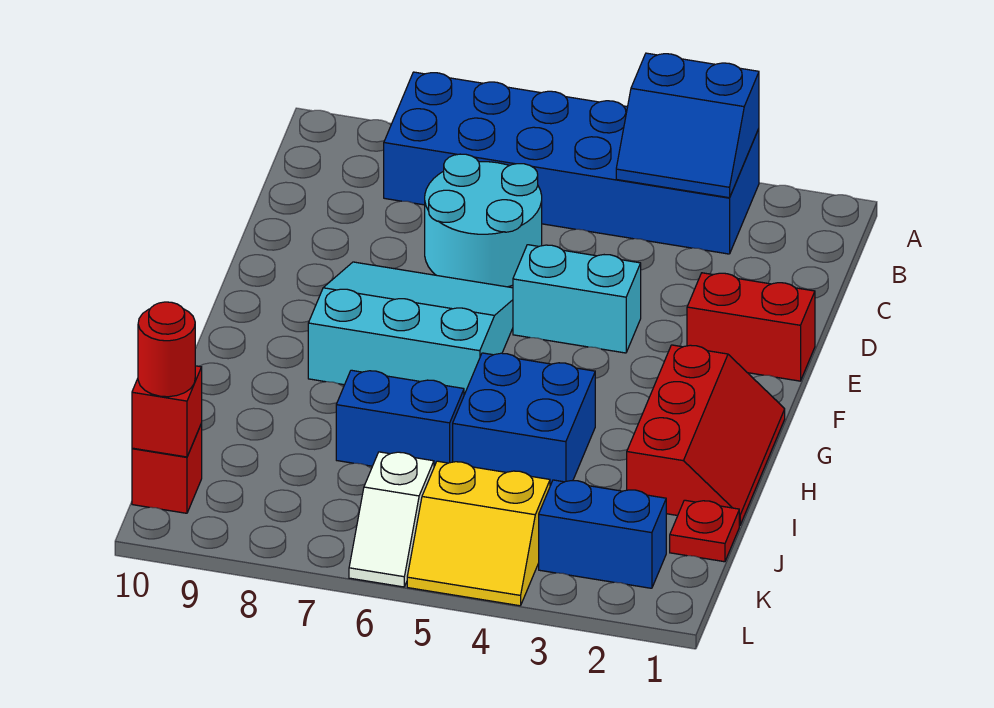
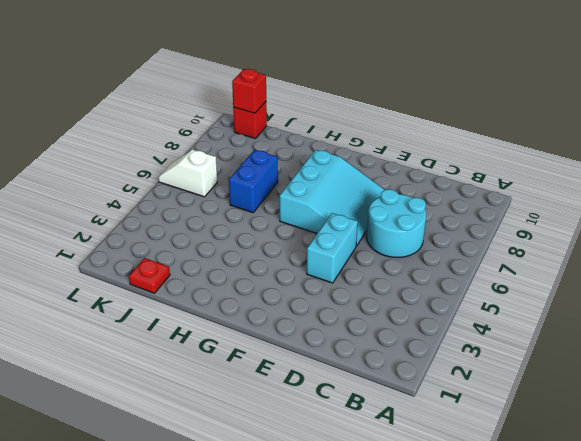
none -> blue brick A3:B8 level 1
none -> red brick E1:E2 level 1
none -> red slope G1:I2 level 1 top 2

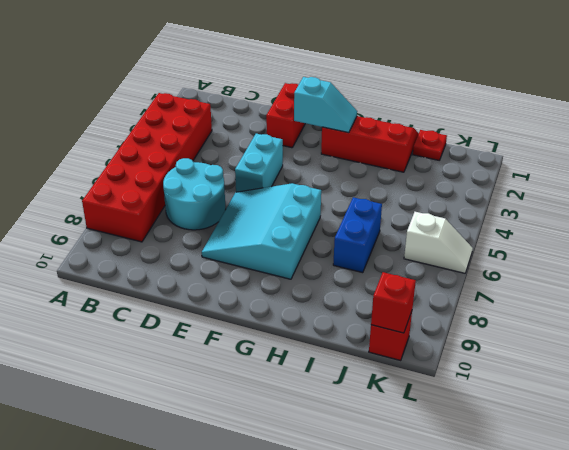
red brick A3:B8 level 1 -> blue brick A3:B8 level 1
cyan slope F2:G2 level 2 top F -> none
none -> blue brick H4:I5 level 1
none -> blue brick K2:K3 level 1
none -> yellow slope K4:L5 level 1 top K

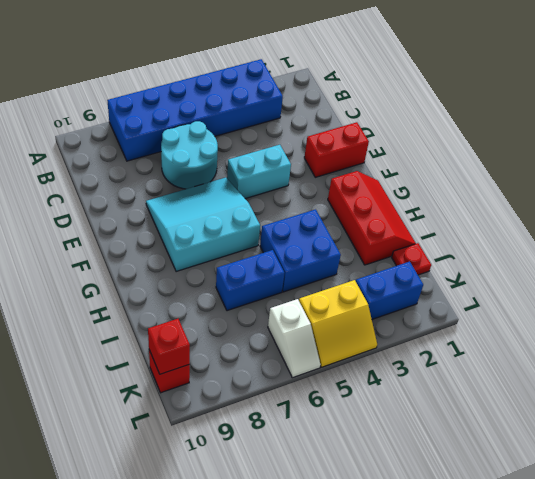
none -> blue slope A3:B4 level 2 top A
none -> red round brick K10 level 3

